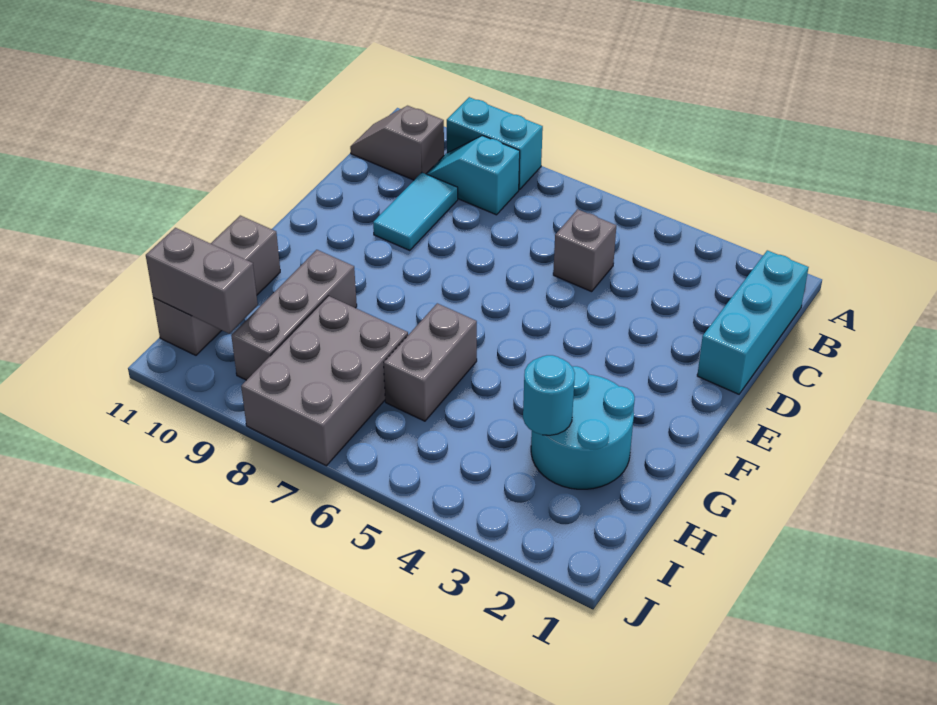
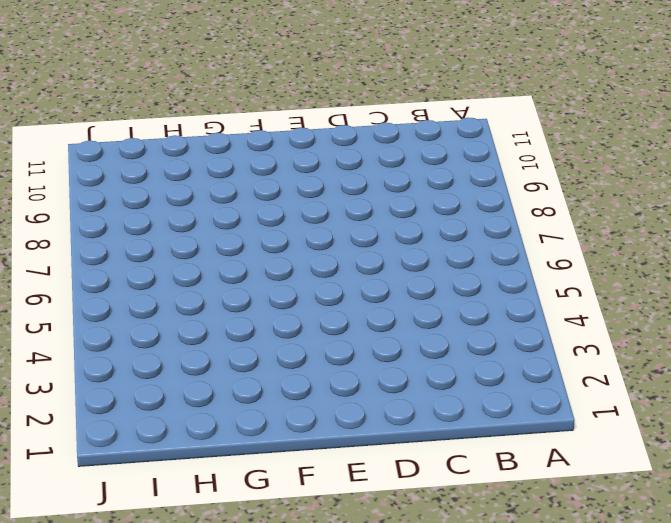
none -> cyan brick A8:A9 level 1
none -> cyan brick B1:D1 level 1
none -> cyan slope B8:B9 level 1 top 8

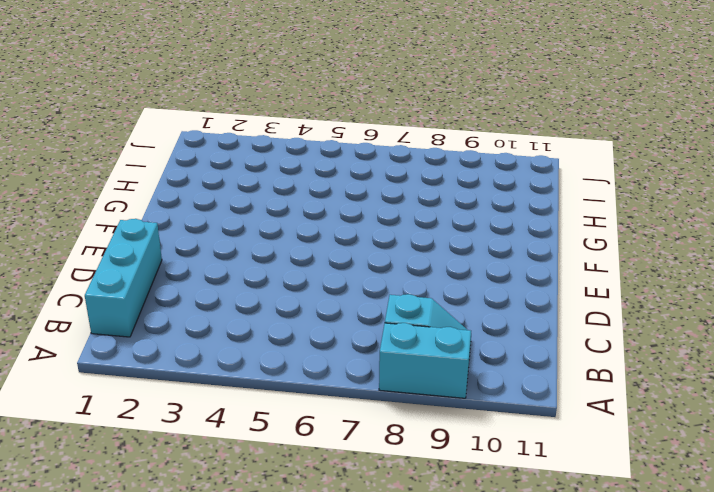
none -> grey slope B10:B11 level 1 top 10
none -> grey brick C5 level 1
none -> cyan tile C9:D9 level 1

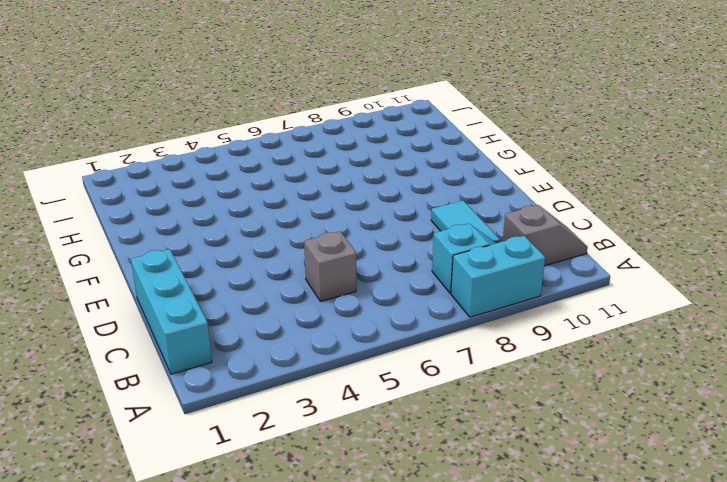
none -> cyan round brick G2:H3 level 1
none -> grey brick G6:H6 level 1
none -> grey brick G9:I9 level 1

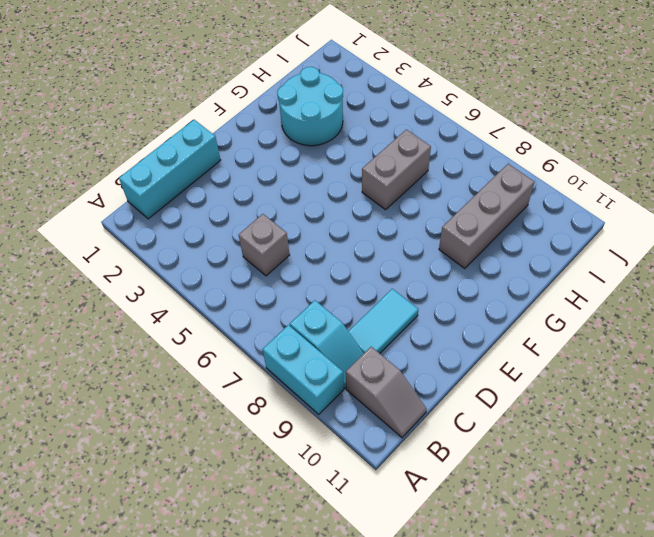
none -> grey brick G11:I11 level 1
none -> grey brick H7:J8 level 1
none -> cyan round brick H3 level 2

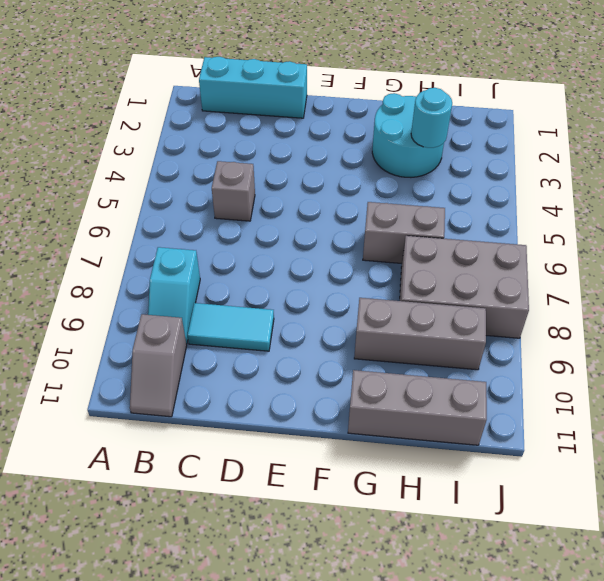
none -> cyan brick A8:A9 level 1
none -> grey brick I10:I11 level 2

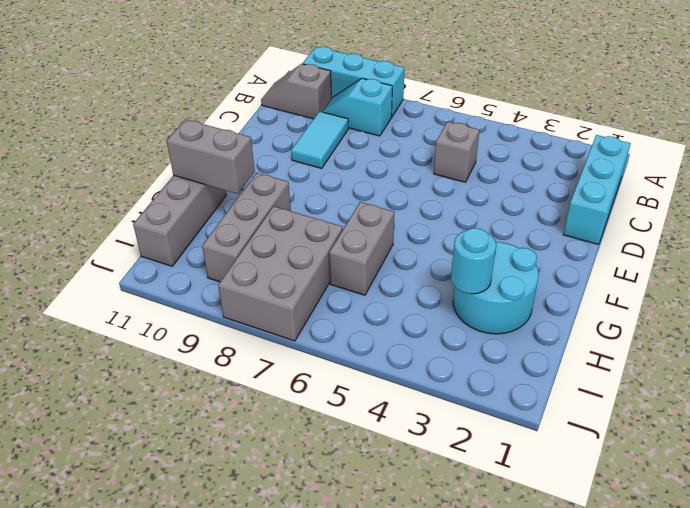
cyan brick A8:A10 level 1 -> cyan brick A8:A9 level 1
grey brick G10:G11 level 2 -> grey brick I10:I11 level 2

